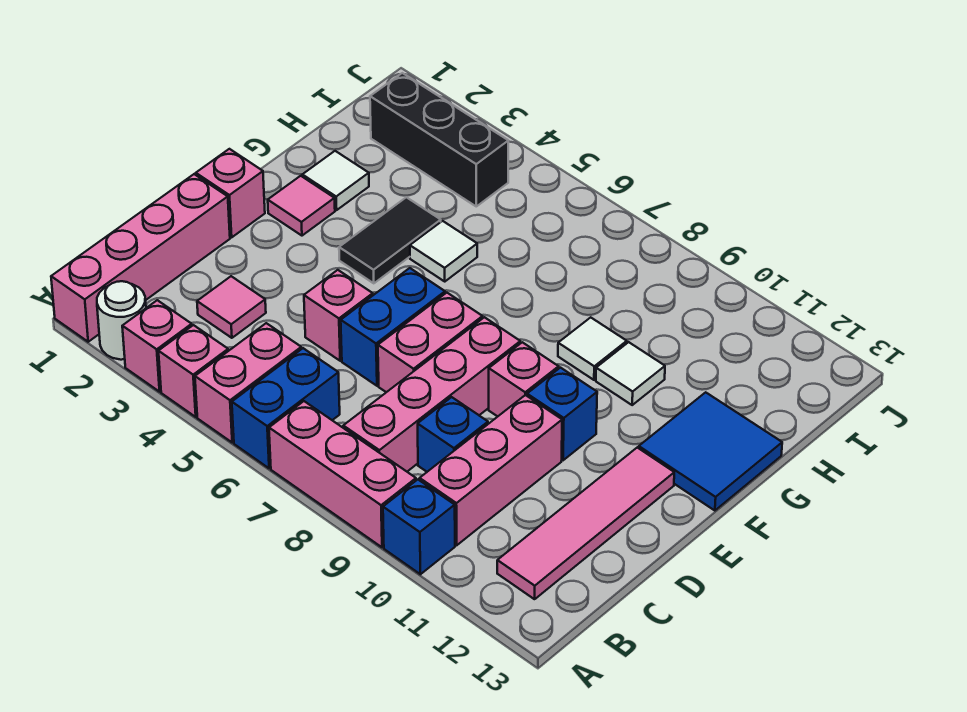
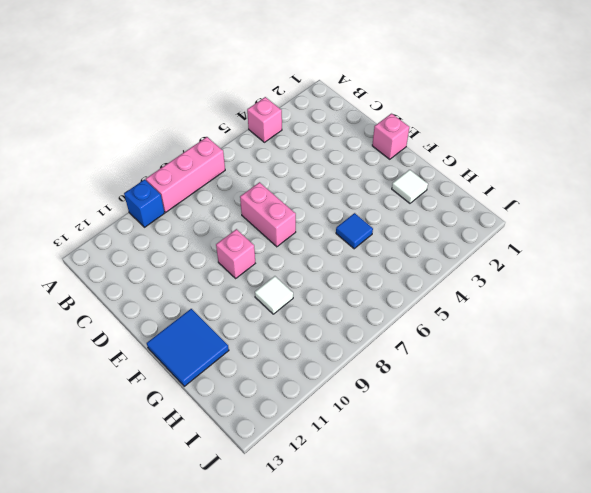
blue tile G5 level 1 -> white tile G5 level 1
none -> pink brick A1:D1 level 1
none -> white round brick A2 level 1
none -> pink brick A3 level 1

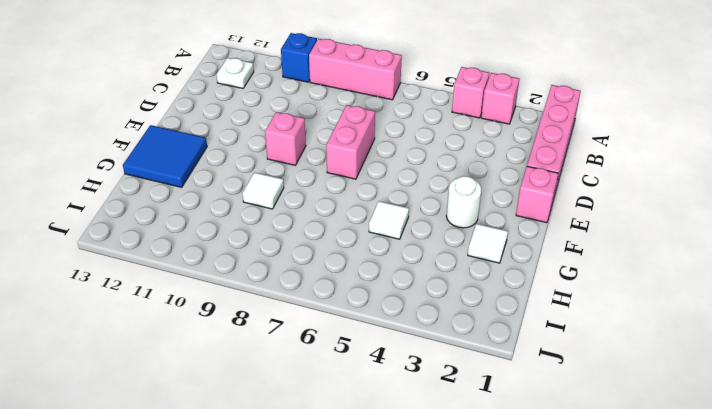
white plate B12 level 1 -> pink tile B12:E12 level 1
white round brick F3 level 1 -> white round brick A2 level 1
none -> pink brick A5:B5 level 1
none -> blue brick A6:B6 level 1
none -> pink brick B8:E8 level 1

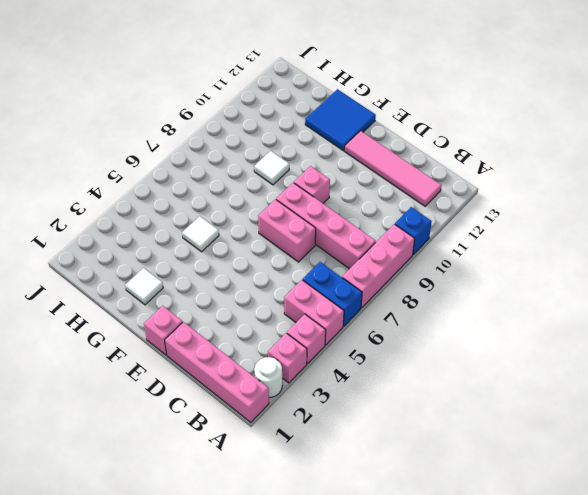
none -> pink brick B10:D10 level 1
none -> pink tile C3 level 1
none -> blue brick C9 level 1

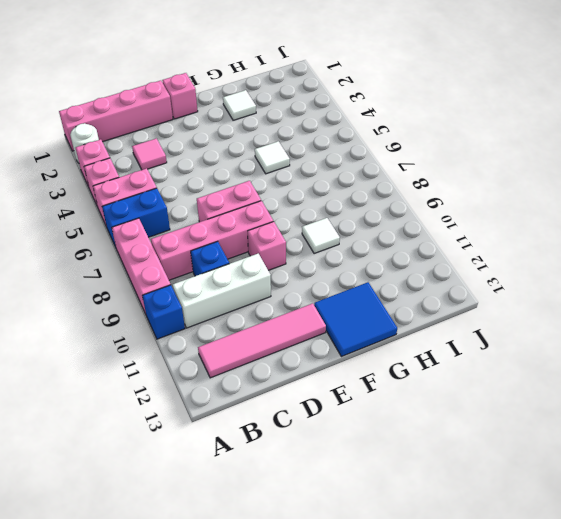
white brick B10:D10 level 1 -> pink brick B10:D10 level 1
none -> pink brick D5 level 1
none -> blue brick D6:E6 level 1
none -> blue brick E10 level 1

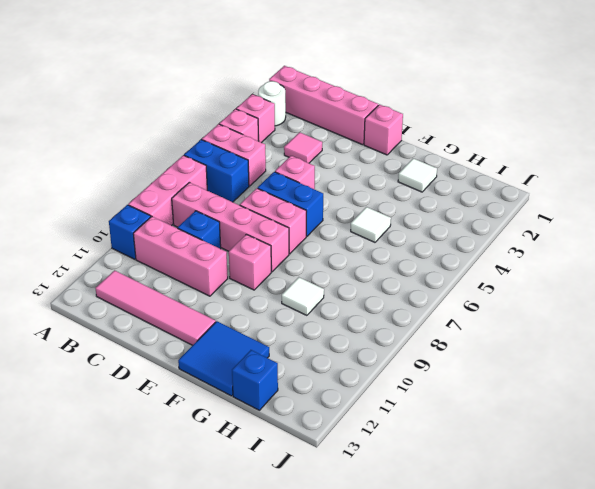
blue brick H13 level 1 -> blue brick E10 level 1
none -> pink tile F2 level 1
none -> black tile F4:G4 level 1
none -> white tile G10 level 1

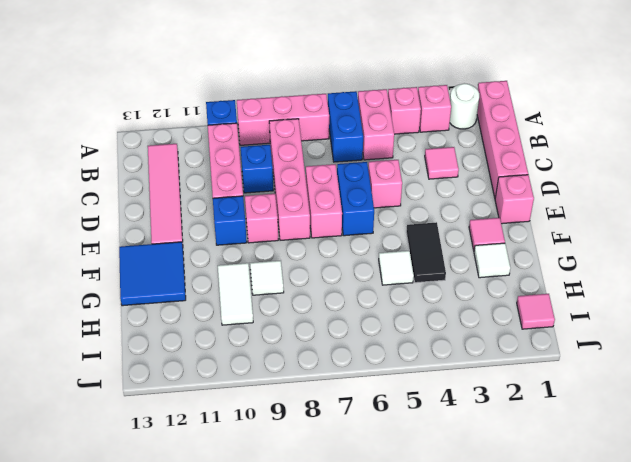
white tile G10:H10 level 1 -> white tile G10 level 1
pink tile I1 level 1 -> none
none -> black brick I2:I4 level 1

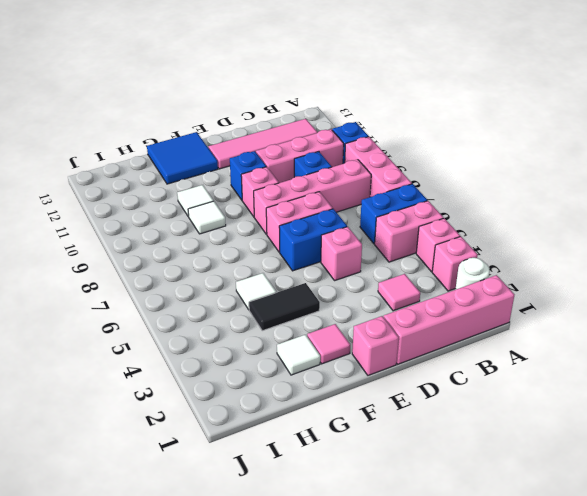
none -> black brick I2:I4 level 1

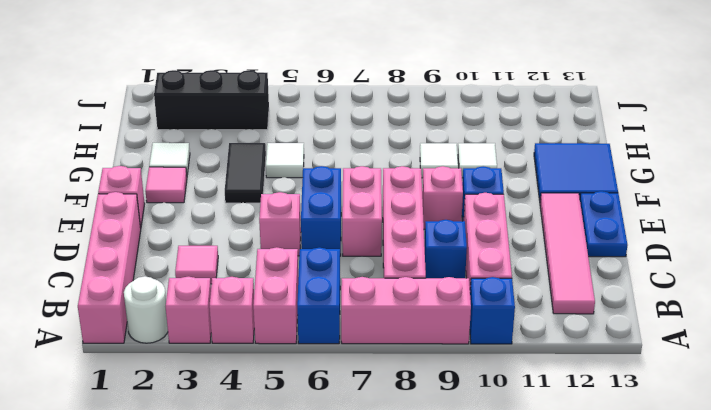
blue plate D13:E13 level 1 -> none

